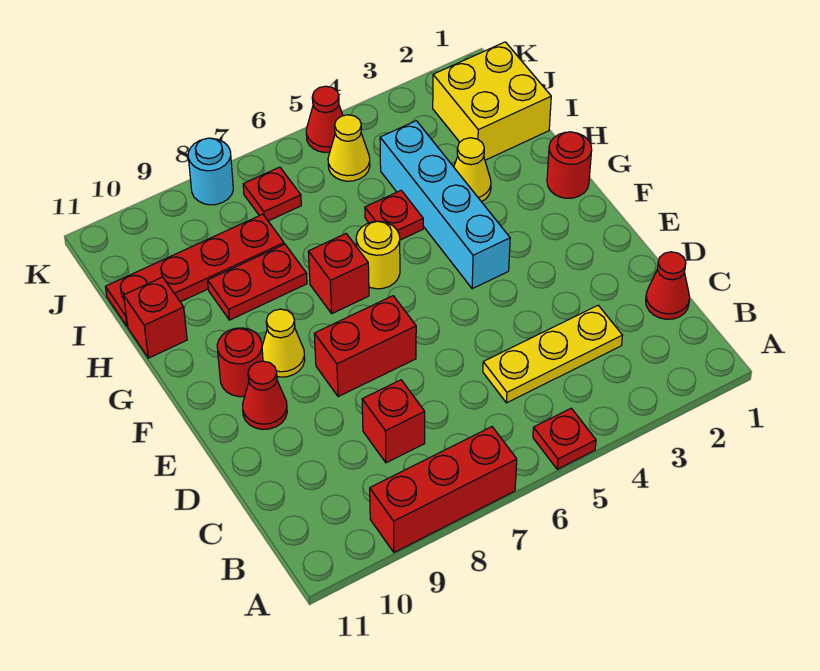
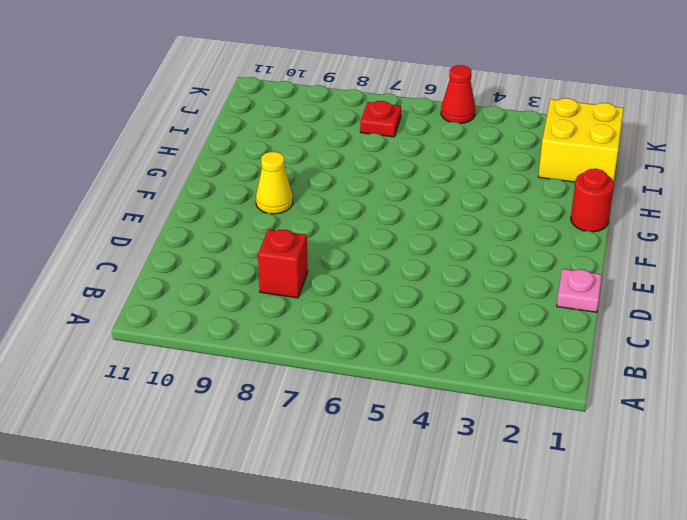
pink plate D1 level 1 -> none
none -> red plate A5 level 1
none -> red brick A7:A9 level 1
none -> red cone C1 level 1

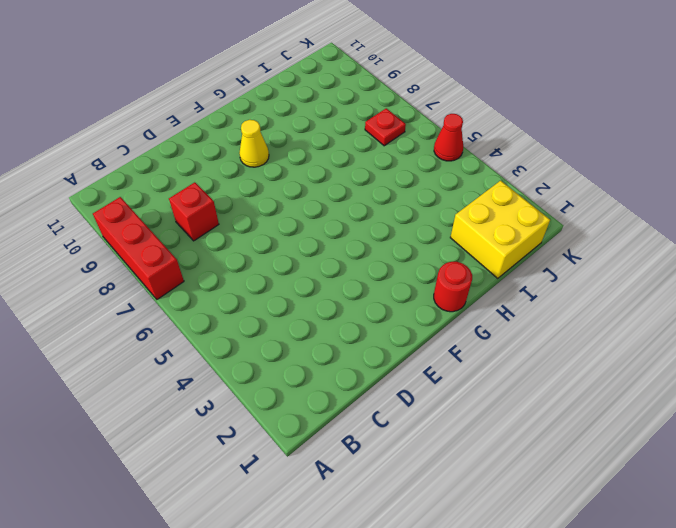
none -> red plate A5 level 1
none -> red cone C1 level 1
none -> yellow plate C3:C5 level 1

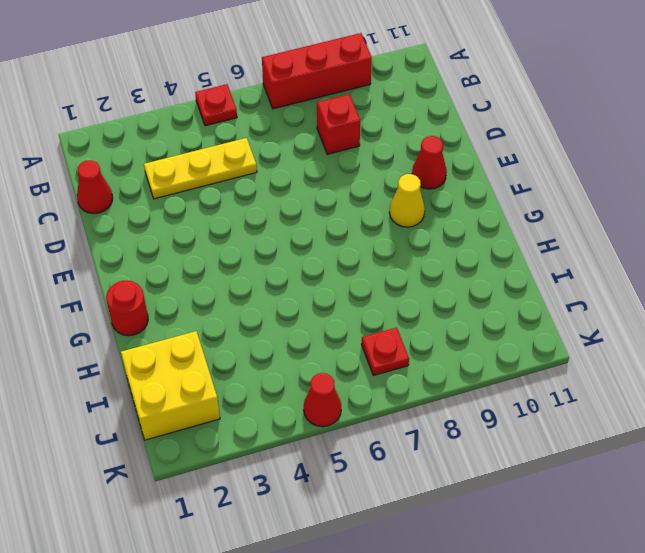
none -> red brick E7:E8 level 1
none -> cyan brick F4:I4 level 1
none -> red round brick F10 level 1

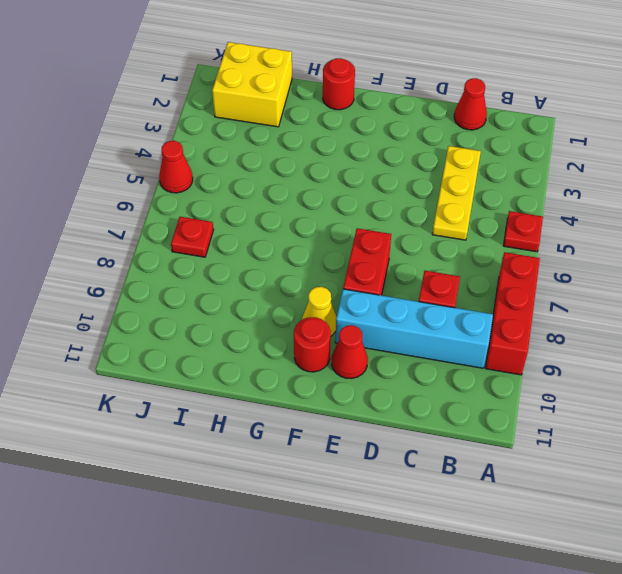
cyan brick B9:E9 level 1 -> cyan brick F4:I4 level 1
none -> yellow round brick G6 level 1
none -> red brick G7 level 1
none -> yellow cone H3 level 1

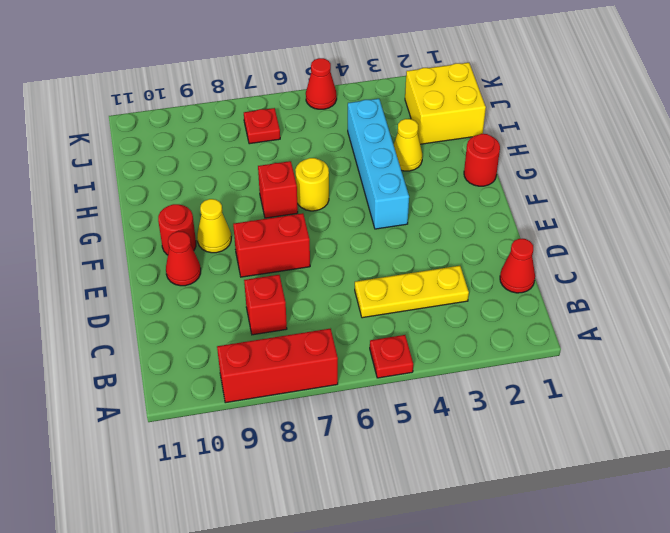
none -> red plate H5 level 1
none -> red plate H8:H9 level 1
none -> red brick H11 level 1

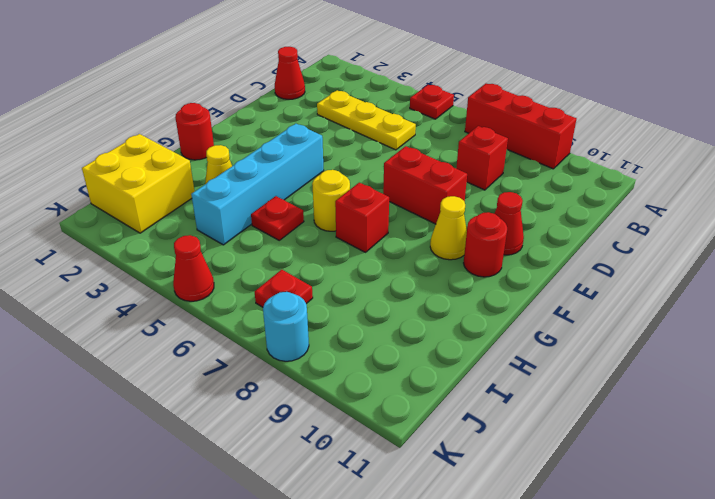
none -> red plate H8:H9 level 1
none -> red brick H11 level 1
none -> red plate I8:I11 level 1

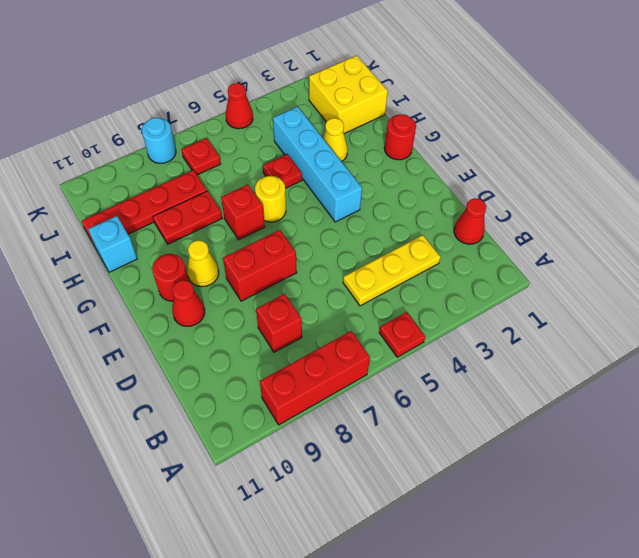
cyan brick H11 level 1 -> red brick H11 level 1
none -> yellow cone J5 level 1

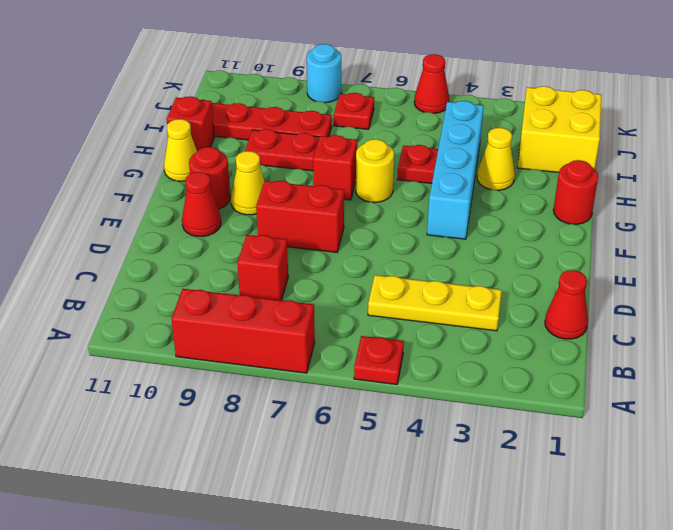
yellow cone G11 level 1 -> yellow cone J5 level 1

